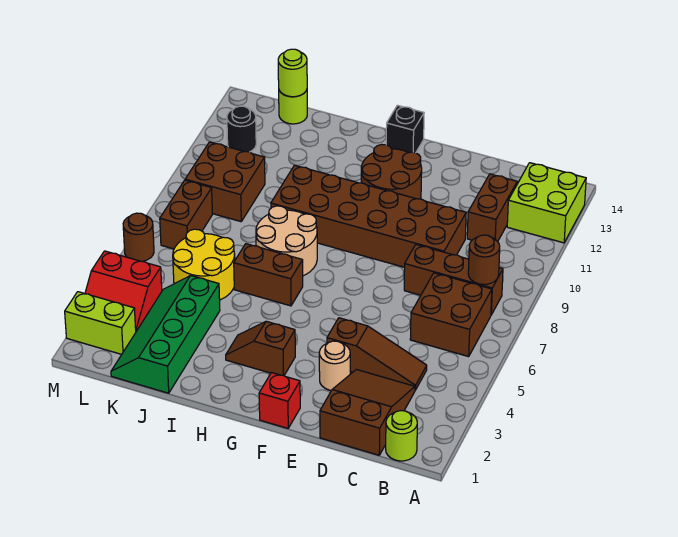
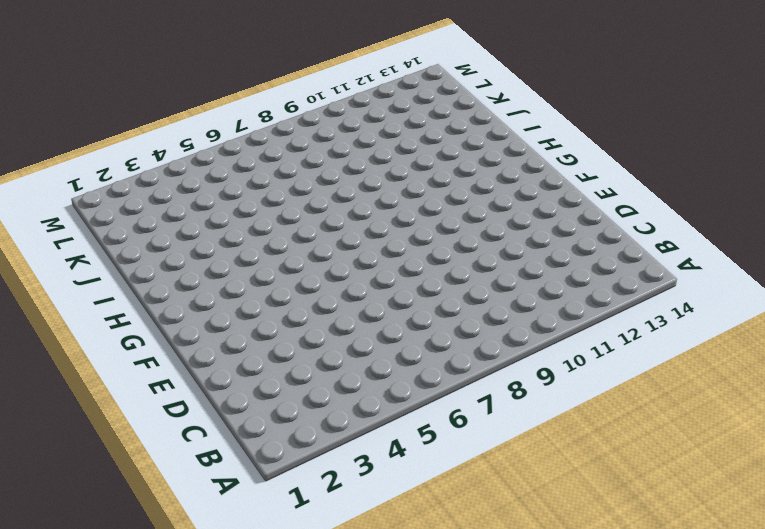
none -> lime brick A12:B13 level 1
none -> lime round brick B1 level 1
none -> brown brick B6:C7 level 1

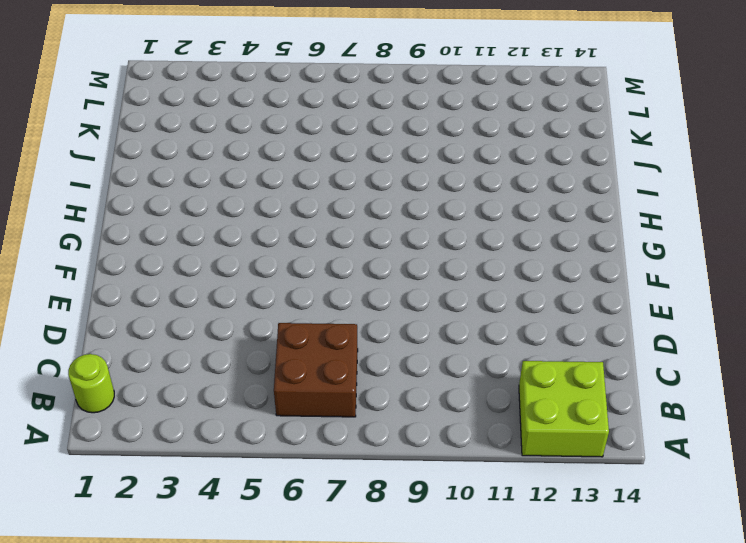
none -> brown brick B8:D8 level 1
none -> brown slope C1:D3 level 1 top 1
none -> brown slope C4:E4 level 1 top E

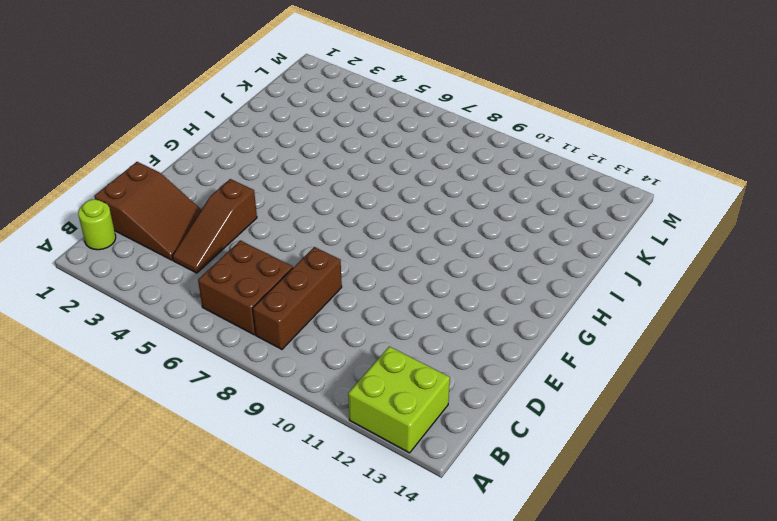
none -> brown brick C11:C12 level 1
none -> brown brick D9:I10 level 1
none -> tan round brick E3 level 1

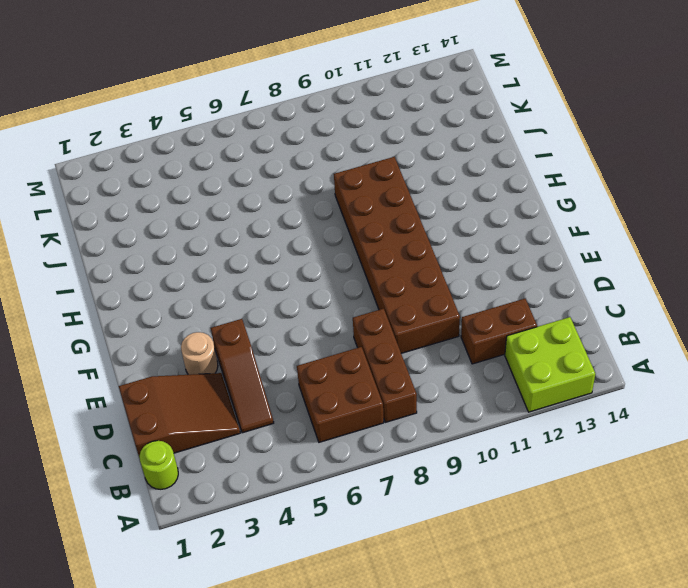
none -> red brick F1 level 1
none -> brown round brick F11:G12 level 1
none -> brown slope G3:H3 level 1 top G

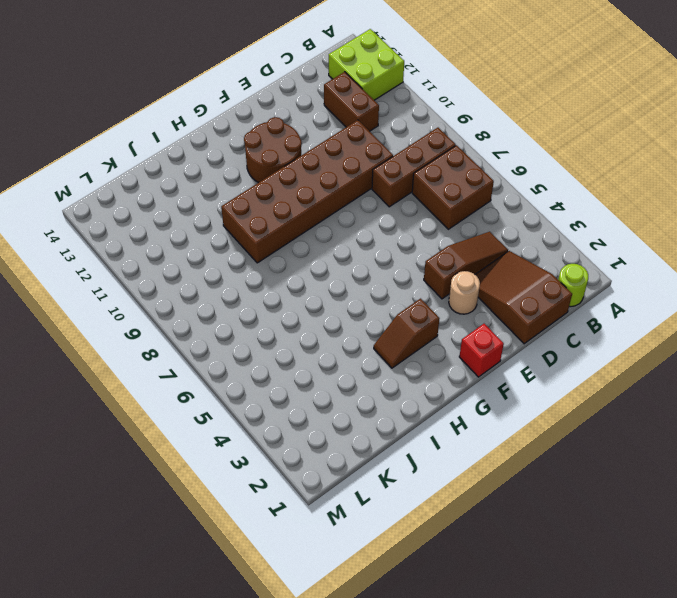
none -> black brick G14 level 1
none -> brown brick H6:I6 level 1
none -> tan round brick H7:I8 level 1

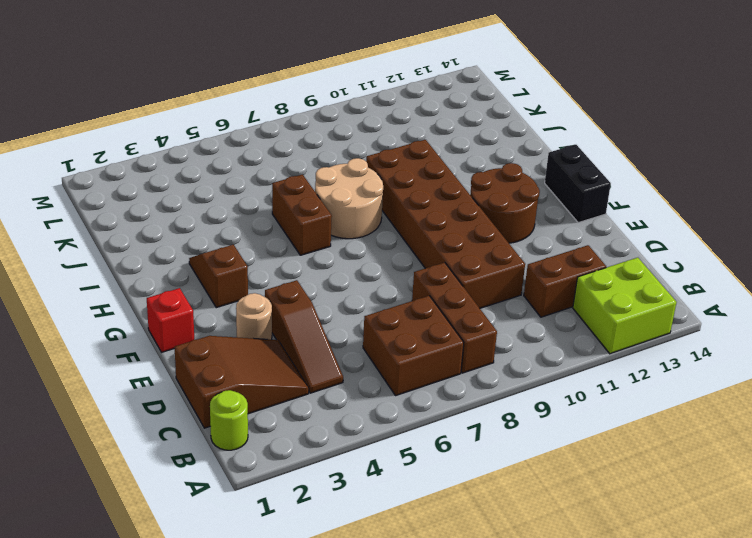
black brick F14:G14 level 1 -> black brick G14 level 1
none -> green slope J1:K4 level 1 top J
none -> yellow round brick J5:K6 level 1
none -> brown brick K9:L10 level 1

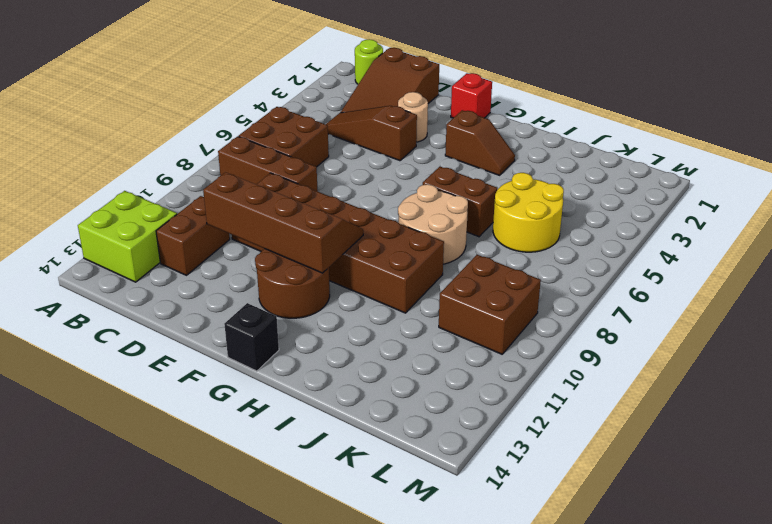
brown slope D10:G11 level 2 top 11 -> none
none -> green slope J1:K4 level 1 top J
none -> lime round brick K14 level 1
none -> lime brick L2:M2 level 1

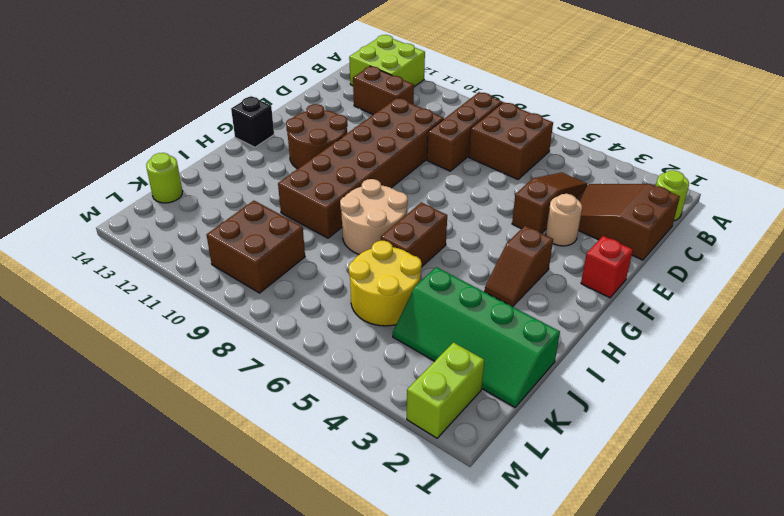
none -> red slope L3:M4 level 1 top 4
none -> brown brick L7:L8 level 1
none -> black round brick L12 level 1

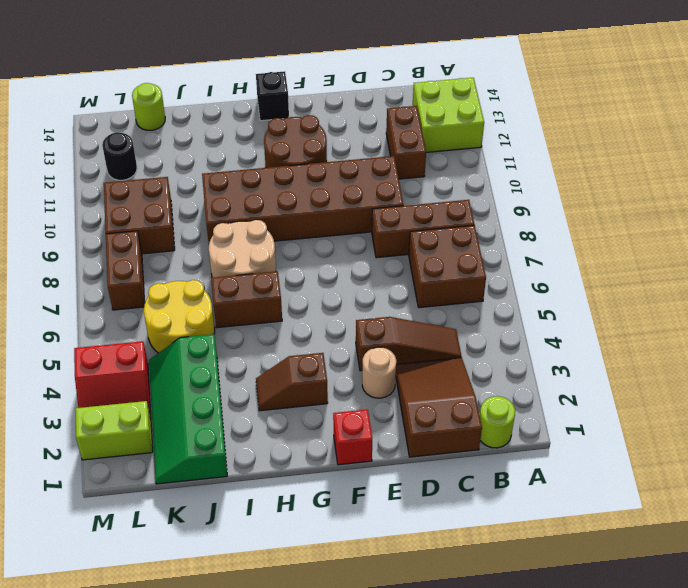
none -> brown round brick M6 level 1
none -> brown round brick B8 level 2
none -> lime round brick K14 level 2

